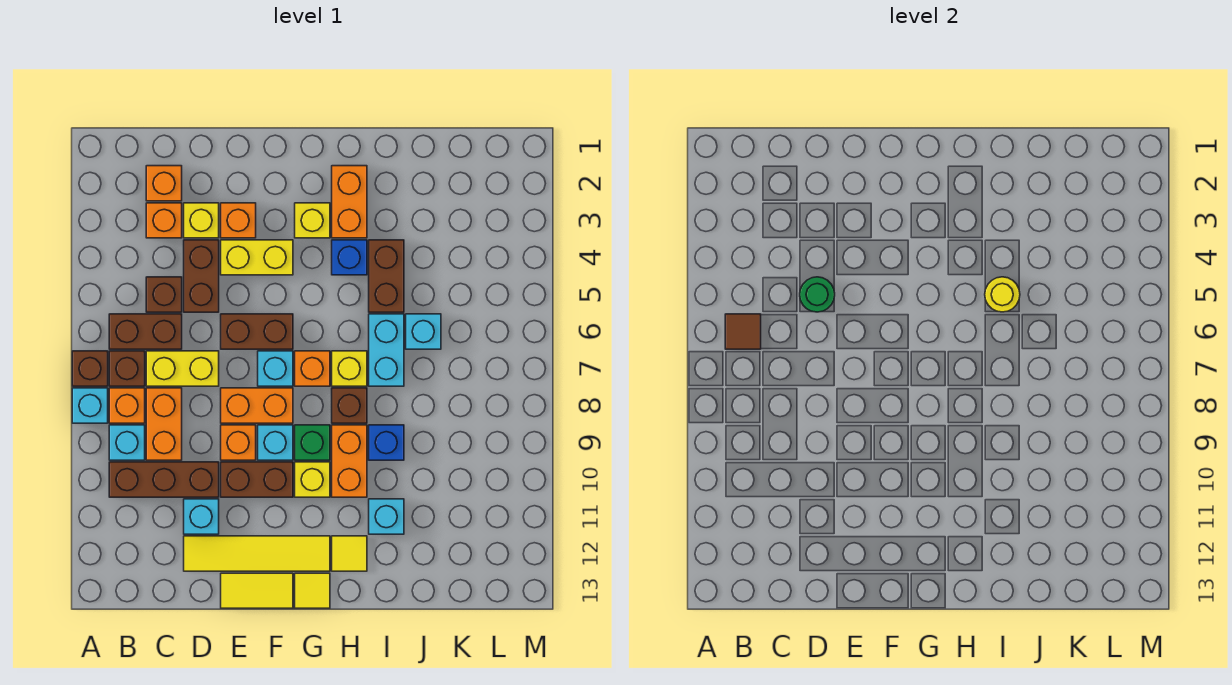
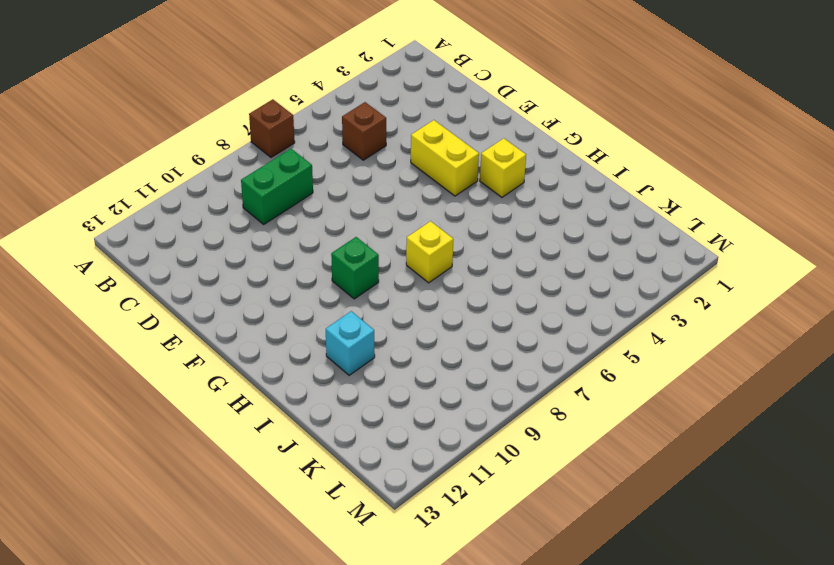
green brick C8:C9 level 1 -> orange brick C8:C9 level 1
none -> cyan brick A8 level 1
none -> brown brick B6:C6 level 1
none -> brown brick B7 level 1
none -> orange brick B8 level 1

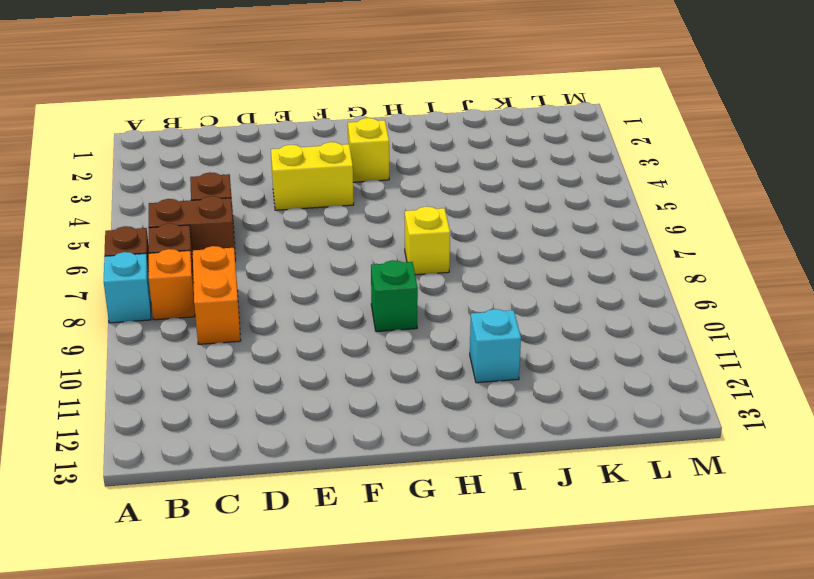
none -> cyan brick B9 level 1
none -> brown brick B10:D10 level 1
none -> orange brick C2 level 1
none -> orange brick C3 level 1

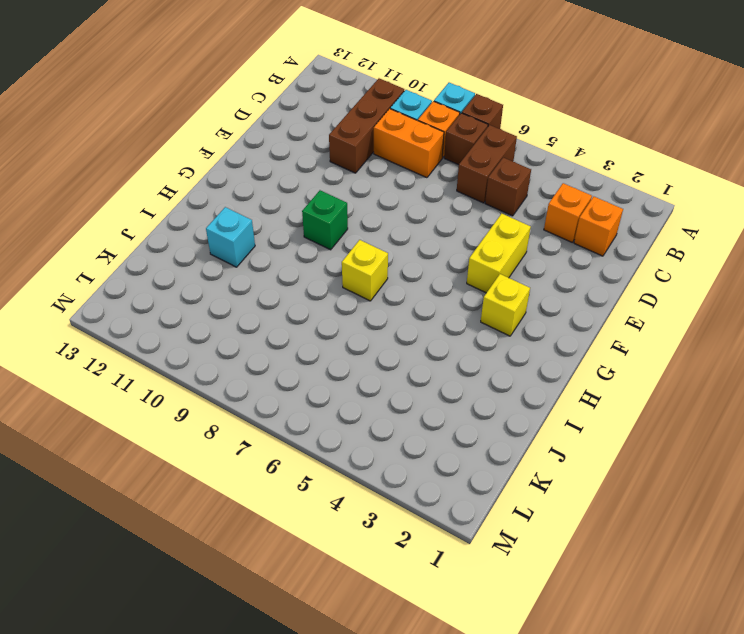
none -> yellow brick C7:D7 level 1
none -> yellow brick D3 level 1
none -> brown brick D4:D5 level 1
none -> cyan brick D11 level 1

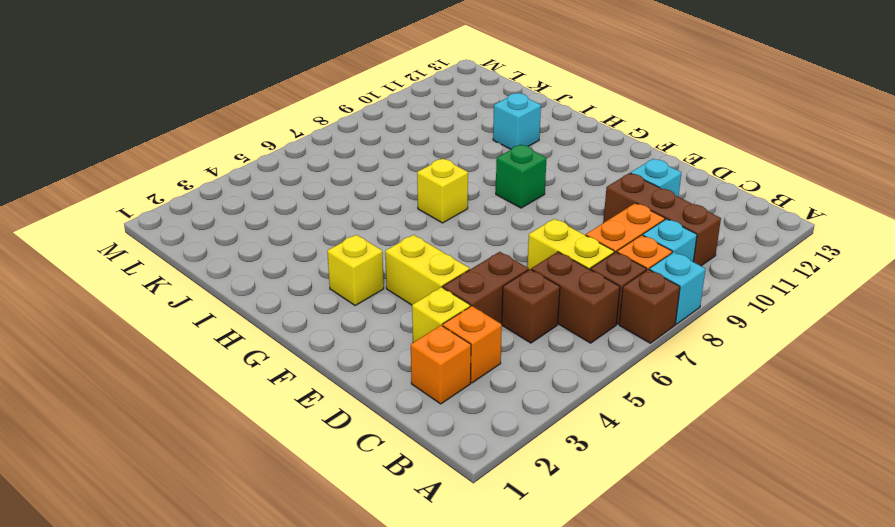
none -> yellow tile D12:G12 level 1
none -> orange brick E3 level 1
none -> brown brick E6:F6 level 1
none -> orange brick E8:F8 level 1

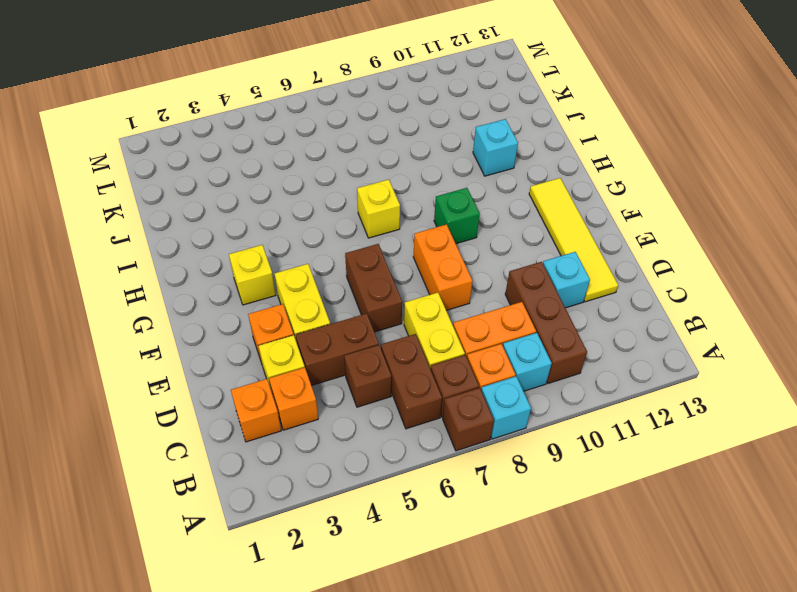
none -> orange brick E9 level 1
none -> brown brick E10:F10 level 1
none -> yellow tile E13:F13 level 1
none -> cyan brick F7 level 1

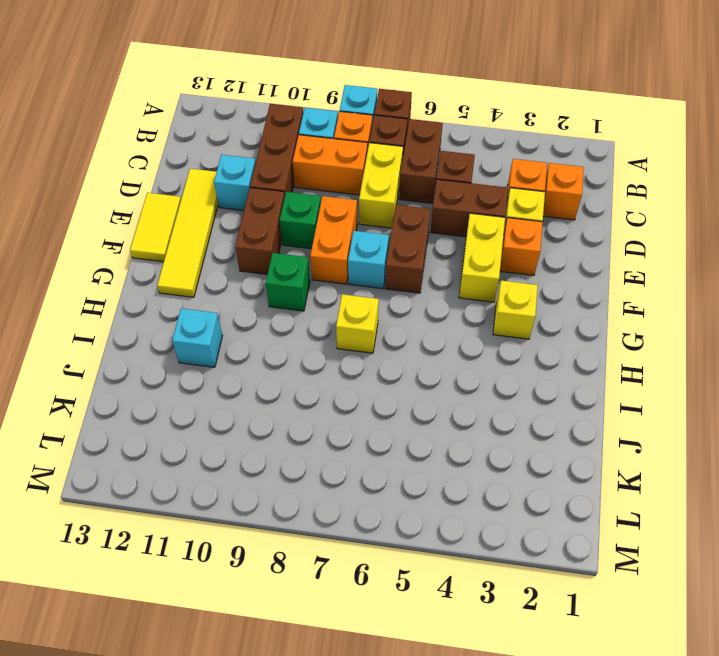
green brick E9 level 1 -> orange brick E9 level 1
none -> cyan brick F9 level 1
none -> orange brick G7 level 1
none -> yellow brick G10 level 1
none -> yellow tile G13 level 1

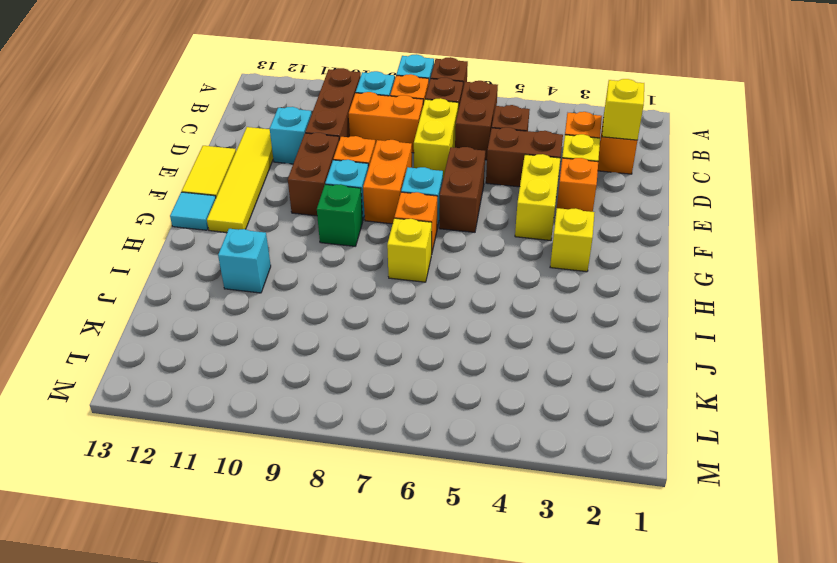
yellow brick C2 level 2 -> yellow brick G10 level 1
cyan tile G13 level 1 -> yellow tile G13 level 1
none -> orange brick H2:H3 level 1
none -> blue brick H4 level 1
none -> brown brick H8 level 1
none -> orange brick H9:H10 level 1

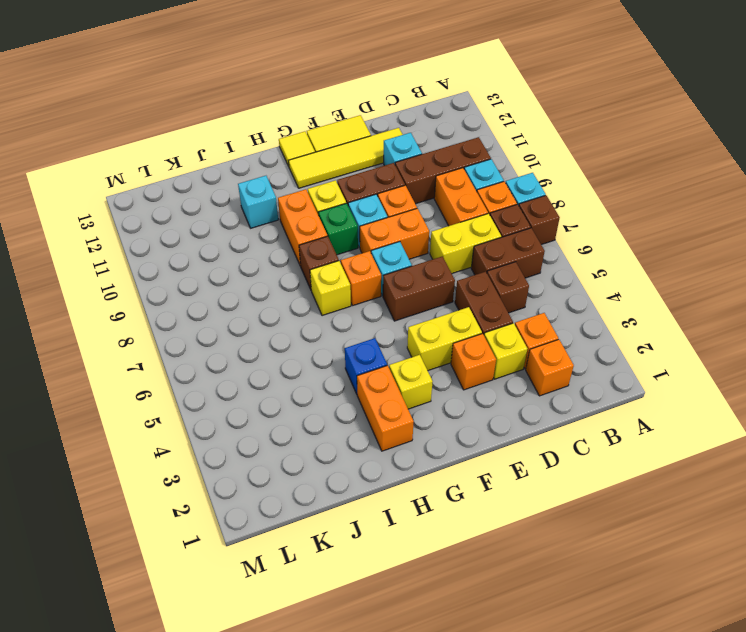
none -> yellow tile H12 level 1
none -> brown brick I4:I5 level 1
none -> cyan brick I6:I7 level 1
none -> blue brick I9 level 1

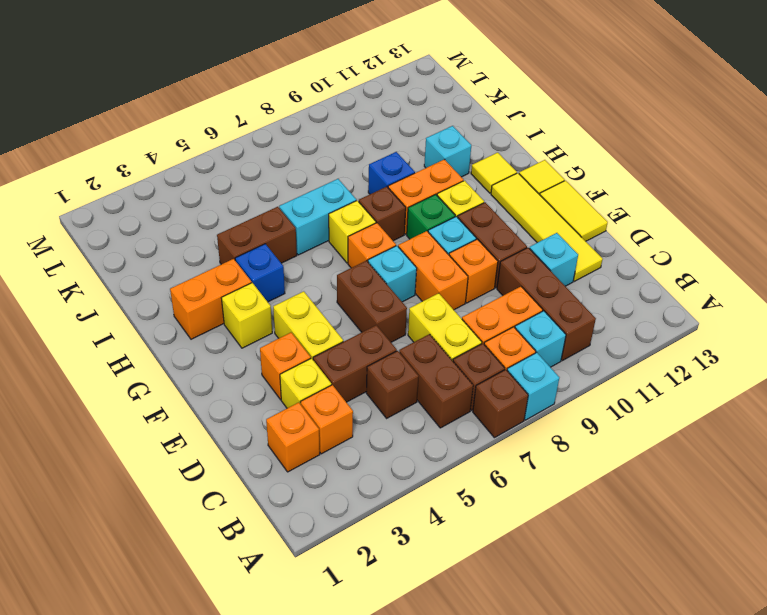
none -> cyan brick J6 level 1
none -> brown tile B6 level 2
none -> green round brick D5 level 2
none -> yellow round brick I5 level 2

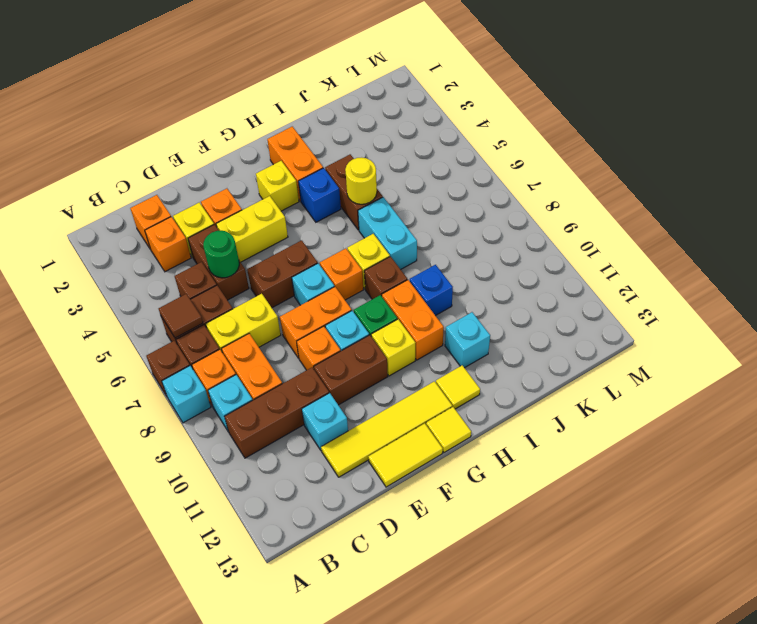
none -> cyan brick J6 level 1

